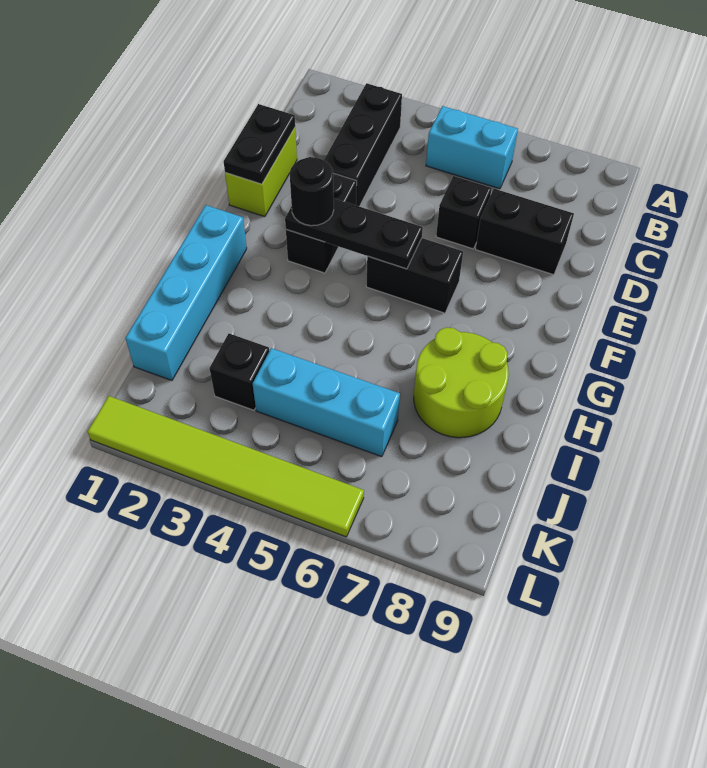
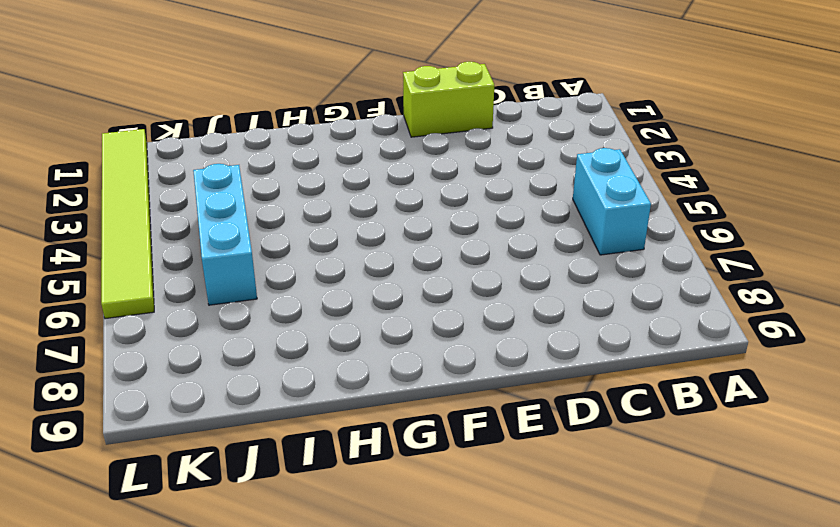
none -> black brick B3:D3 level 1
none -> black brick D6 level 1
none -> black brick D7:D8 level 1

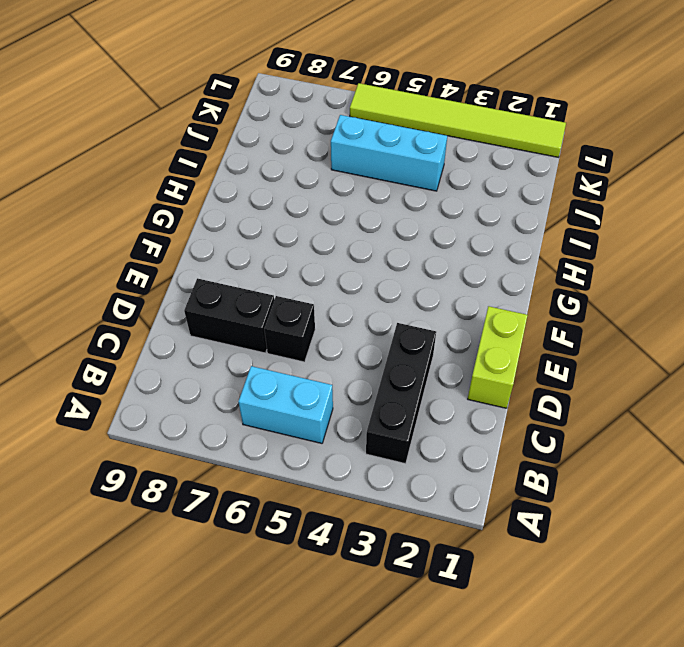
none -> black brick E3:F3 level 1
none -> black brick F5:F6 level 1
none -> cyan brick G1:J1 level 1

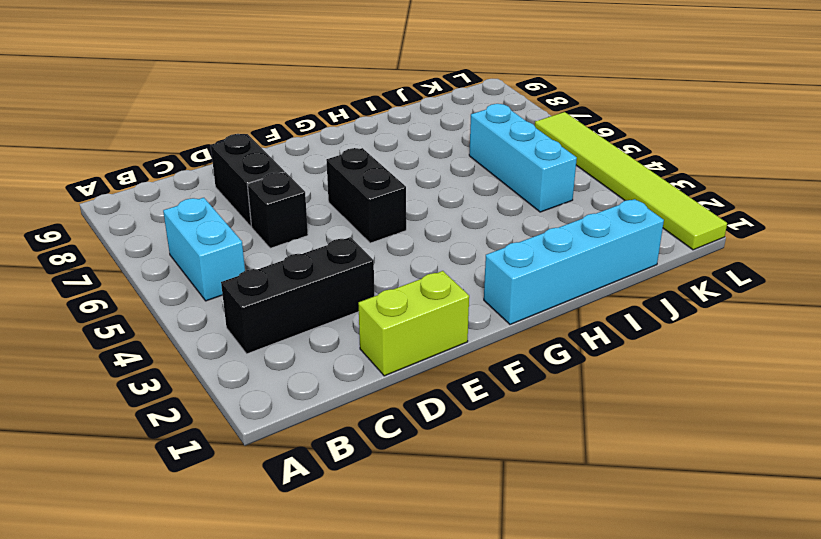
none -> black brick E3:F3 level 1
none -> lime round brick H7:I8 level 1
none -> black brick J3 level 1

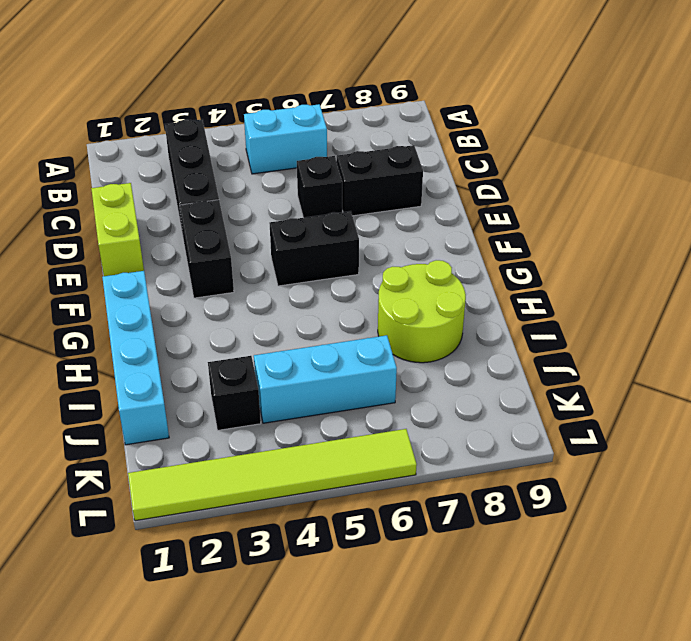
none -> black plate D1:E1 level 2
none -> black plate F3:F5 level 2
none -> black round brick F3 level 3

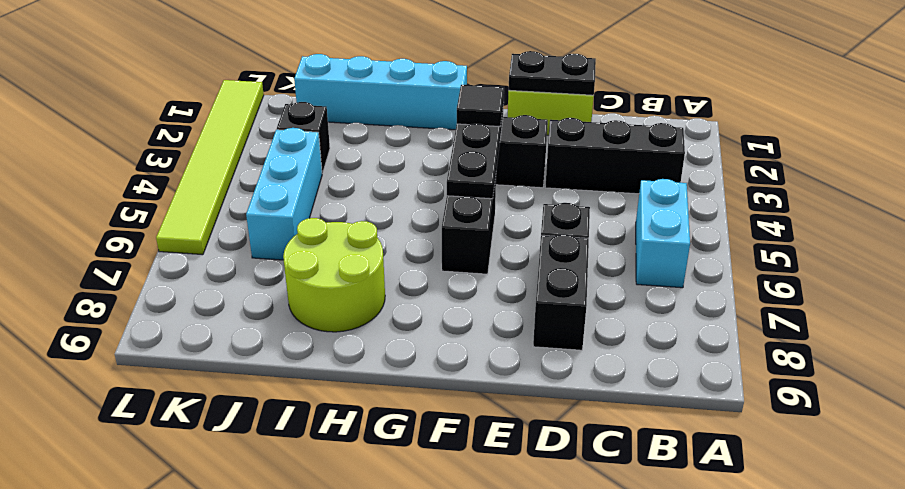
black tile F3 level 3 -> black round brick F3 level 3

